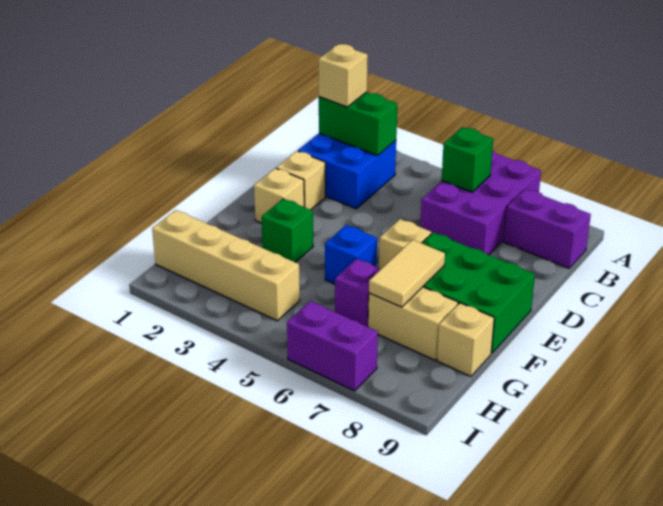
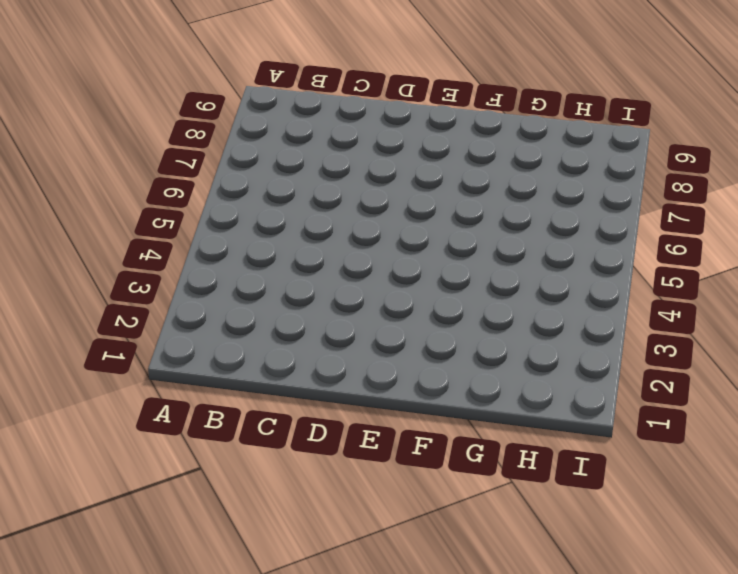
none -> purple brick A6:C7 level 1
none -> blue brick B2:C3 level 1
none -> purple brick B8:B9 level 1

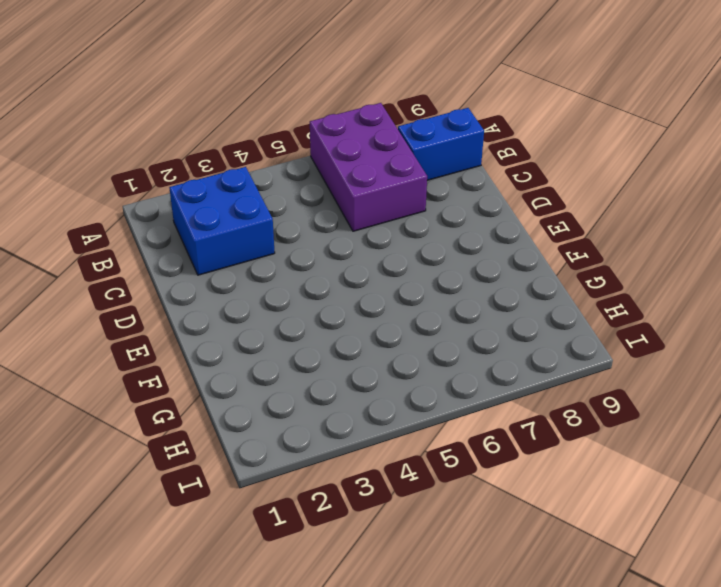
blue brick B8:B9 level 1 -> purple brick B8:B9 level 1
none -> tan brick D2 level 1
none -> tan brick E2 level 1
none -> tan brick E6 level 1

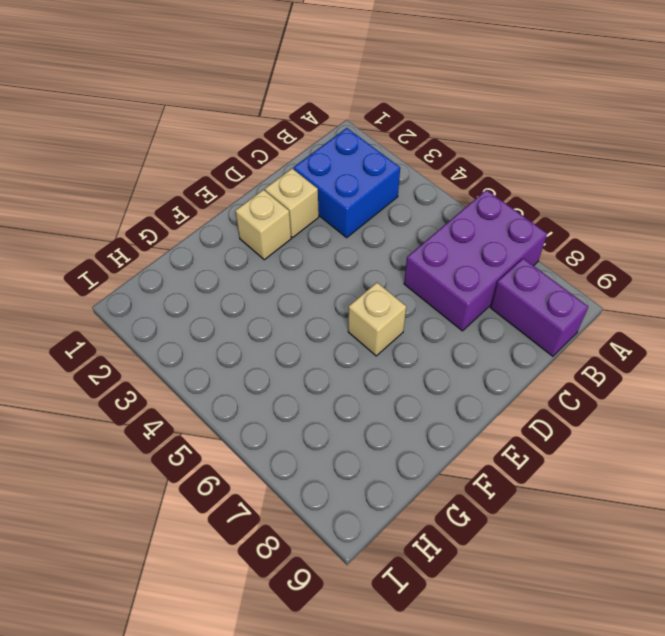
none -> green brick E7:F9 level 1
none -> green brick F3 level 1
none -> blue brick F5 level 1

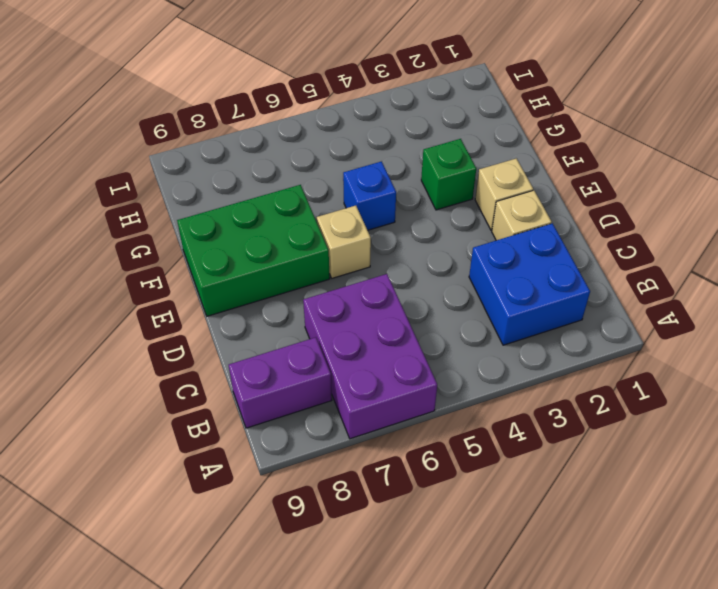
none -> purple brick G6 level 1
none -> tan brick G7:G8 level 1
none -> tan brick G9 level 1

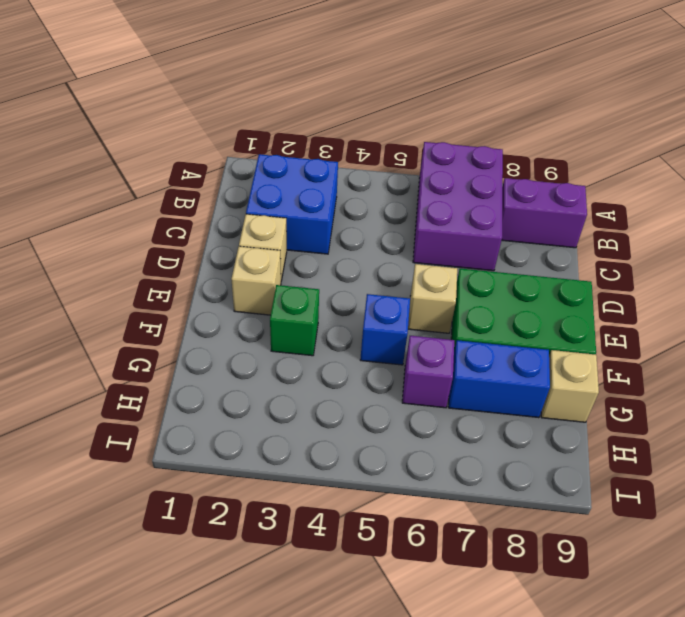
blue brick G7:G8 level 1 -> tan brick G7:G8 level 1
none -> tan brick H1:H4 level 1
none -> purple brick I6:I7 level 1
none -> green brick B2:B3 level 2

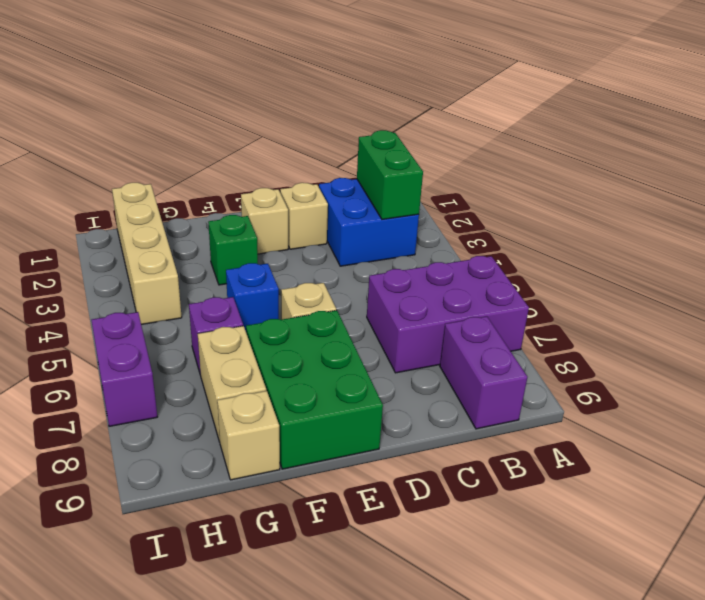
none -> green brick B6 level 2
none -> tan tile F7:G7 level 2
none -> tan brick B2 level 3

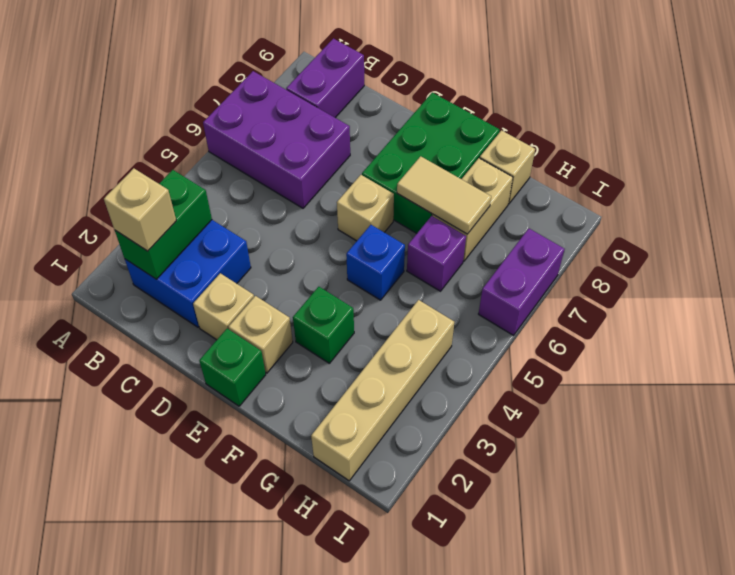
green brick E1 level 1 -> green brick B6 level 2

